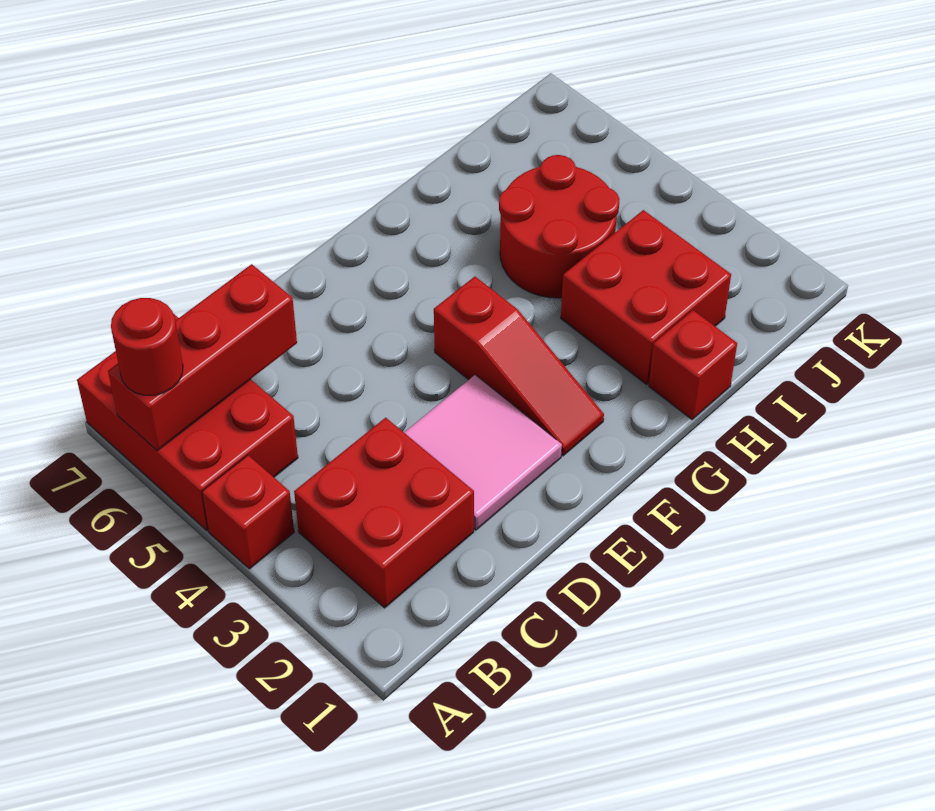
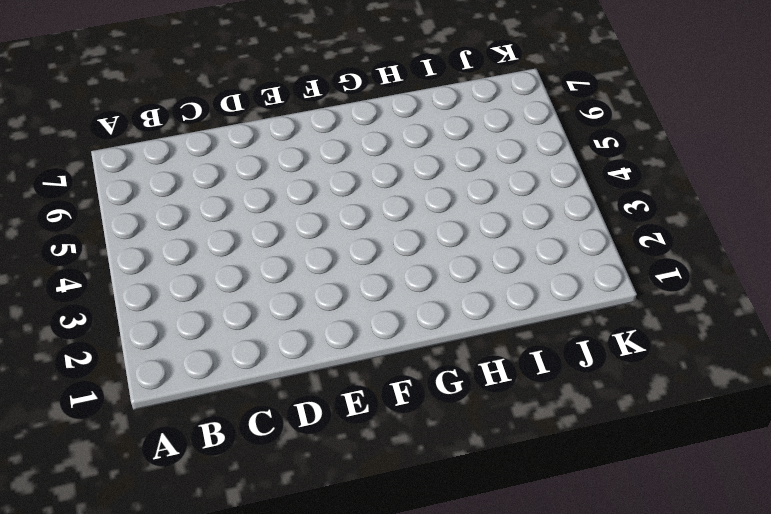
none -> red brick A4 level 1
none -> red brick A5:B7 level 1

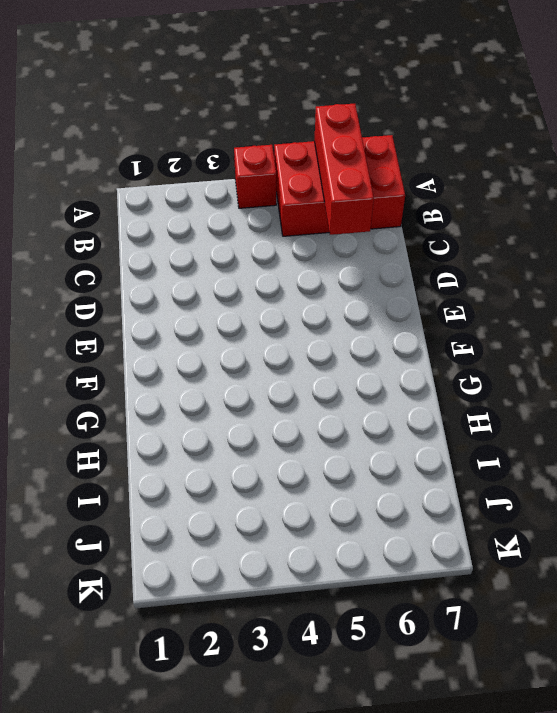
none -> red brick B2:C3 level 1
none -> pink tile D2:E3 level 1

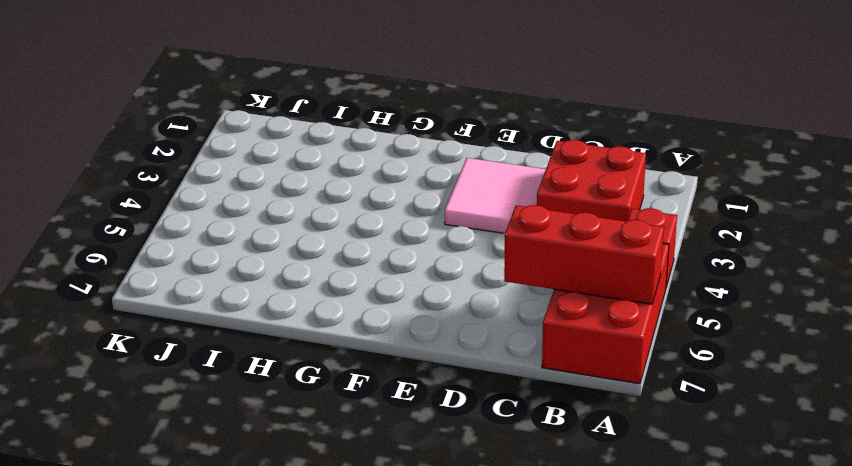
none -> red slope F2:F4 level 1 top 4
none -> red brick H1 level 1

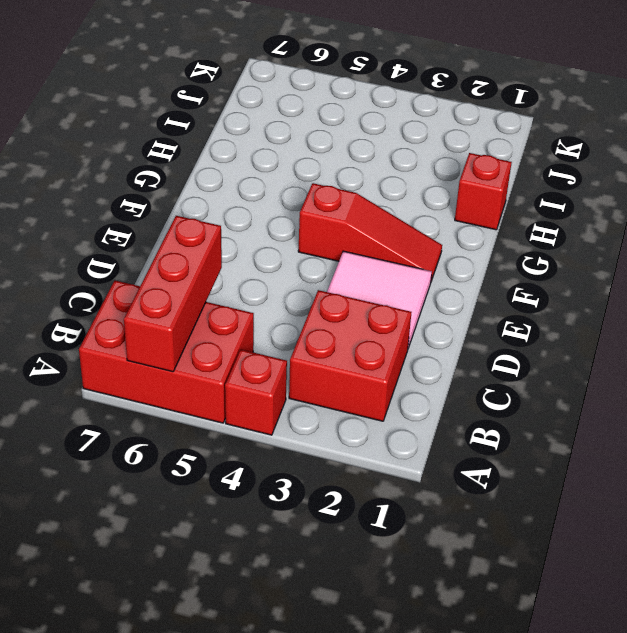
none -> red brick H2:I3 level 1
none -> red round brick H4:I5 level 1

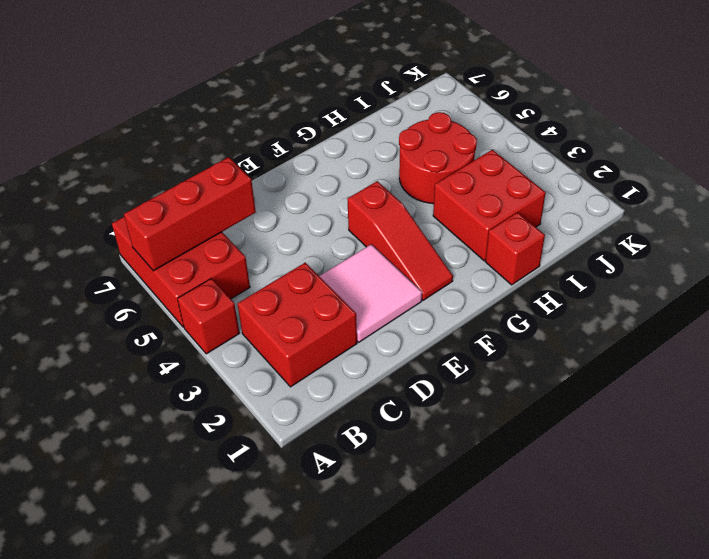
none -> red round brick A6 level 3

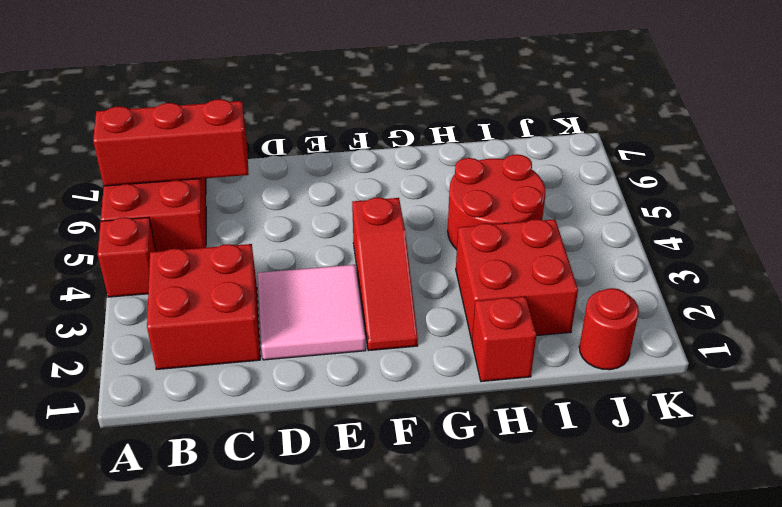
red round brick J1 level 1 -> red round brick A6 level 3

